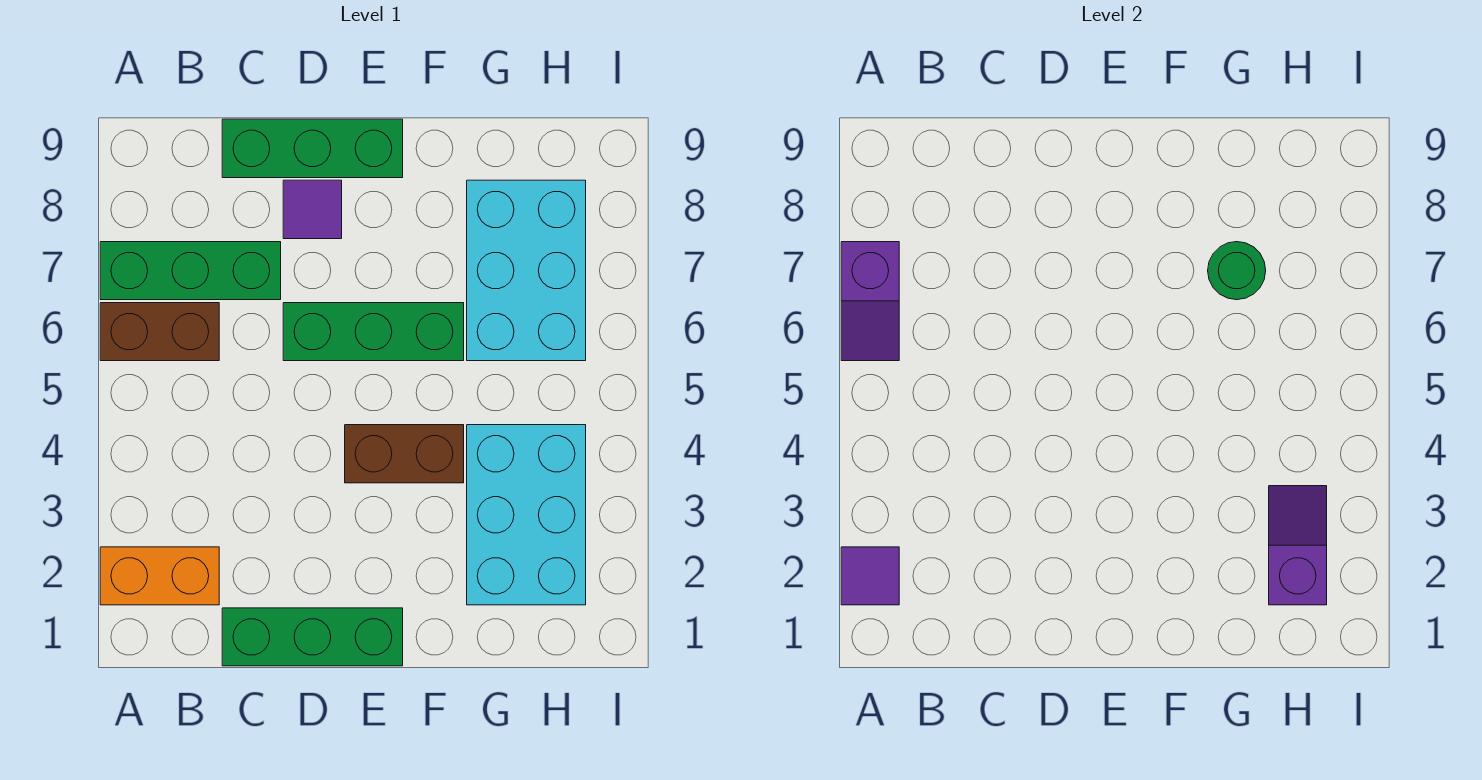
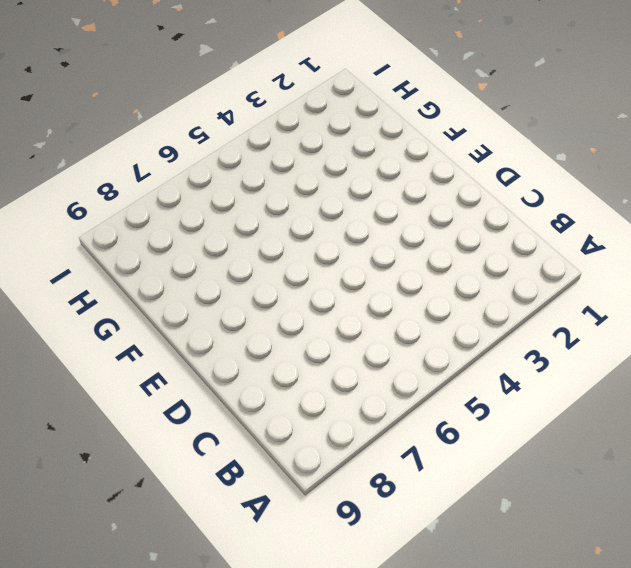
none -> orange brick A2:B2 level 1
none -> brown brick A6:B6 level 1
none -> green brick A7:C7 level 1

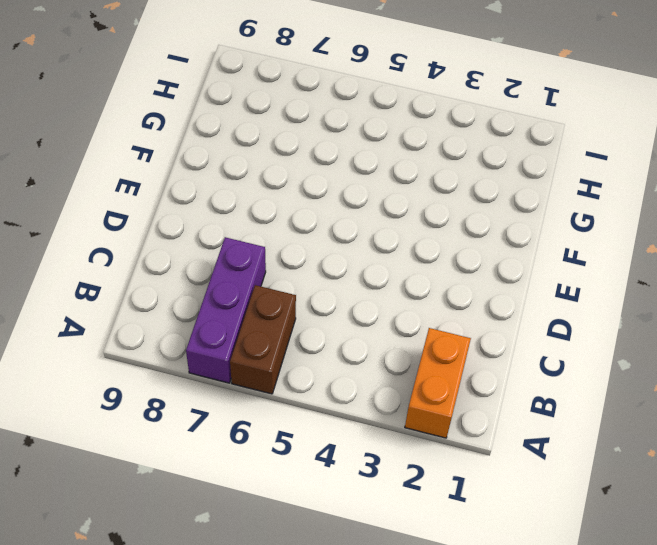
purple brick A7:C7 level 1 -> green brick A7:C7 level 1
none -> green brick C1:E1 level 1
none -> green brick C9:E9 level 1
none -> green brick D6:F6 level 1

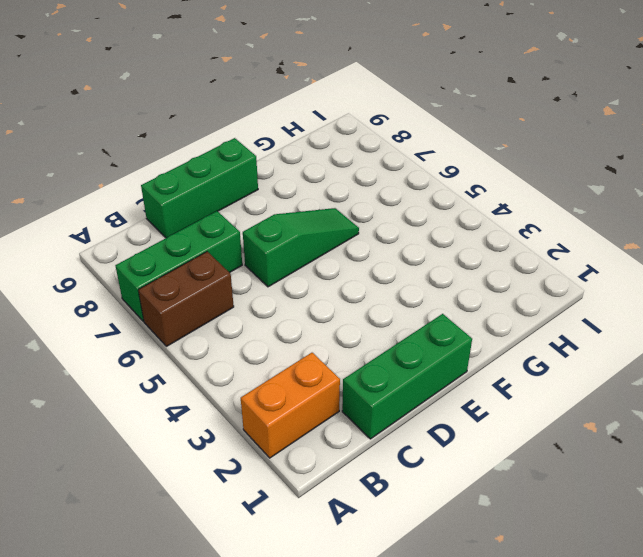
green slope D6:F6 level 1 top D -> green brick D6:F6 level 1
none -> purple tile D8 level 1
none -> brown brick E4:F4 level 1
none -> cyan brick G2:H4 level 1

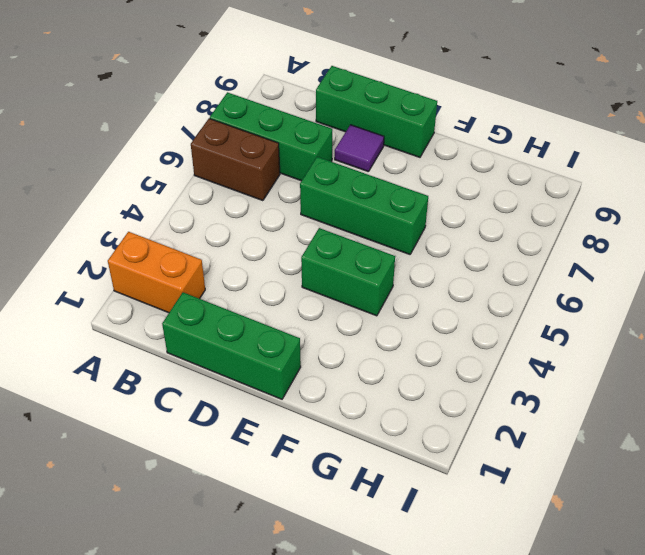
green brick E4:F4 level 1 -> brown brick E4:F4 level 1
none -> cyan brick G2:H4 level 1
none -> cyan brick G6:H8 level 1
none -> purple tile A2 level 2

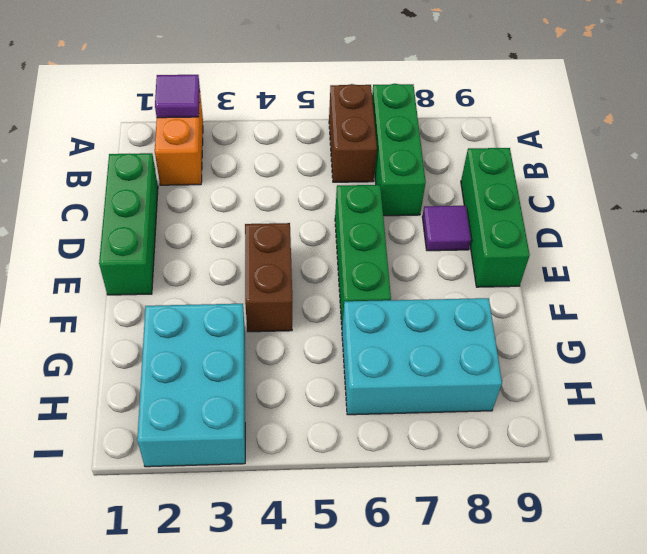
cyan brick G2:I3 level 1 -> cyan brick G2:H4 level 1
none -> purple slope A6:A7 level 2 top 7
none -> green round brick G7 level 2
none -> purple slope H2:H3 level 2 top 2

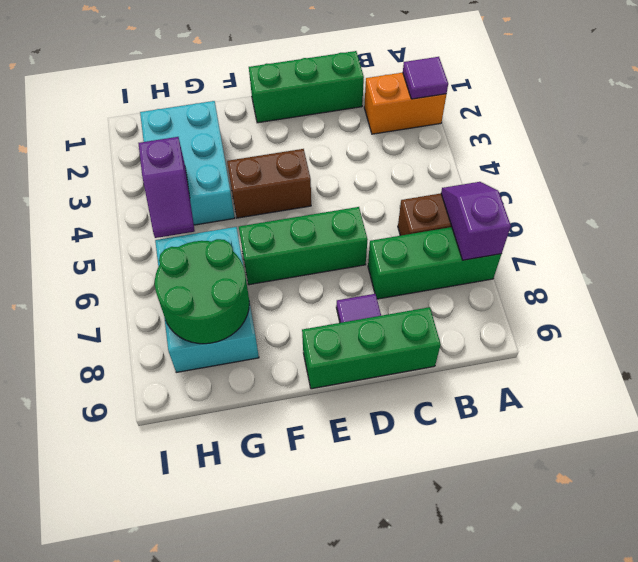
green round brick G7:H8 level 2 -> green round brick G7 level 2
purple slope H4:H5 level 2 top 4 -> purple slope H2:H3 level 2 top 2

